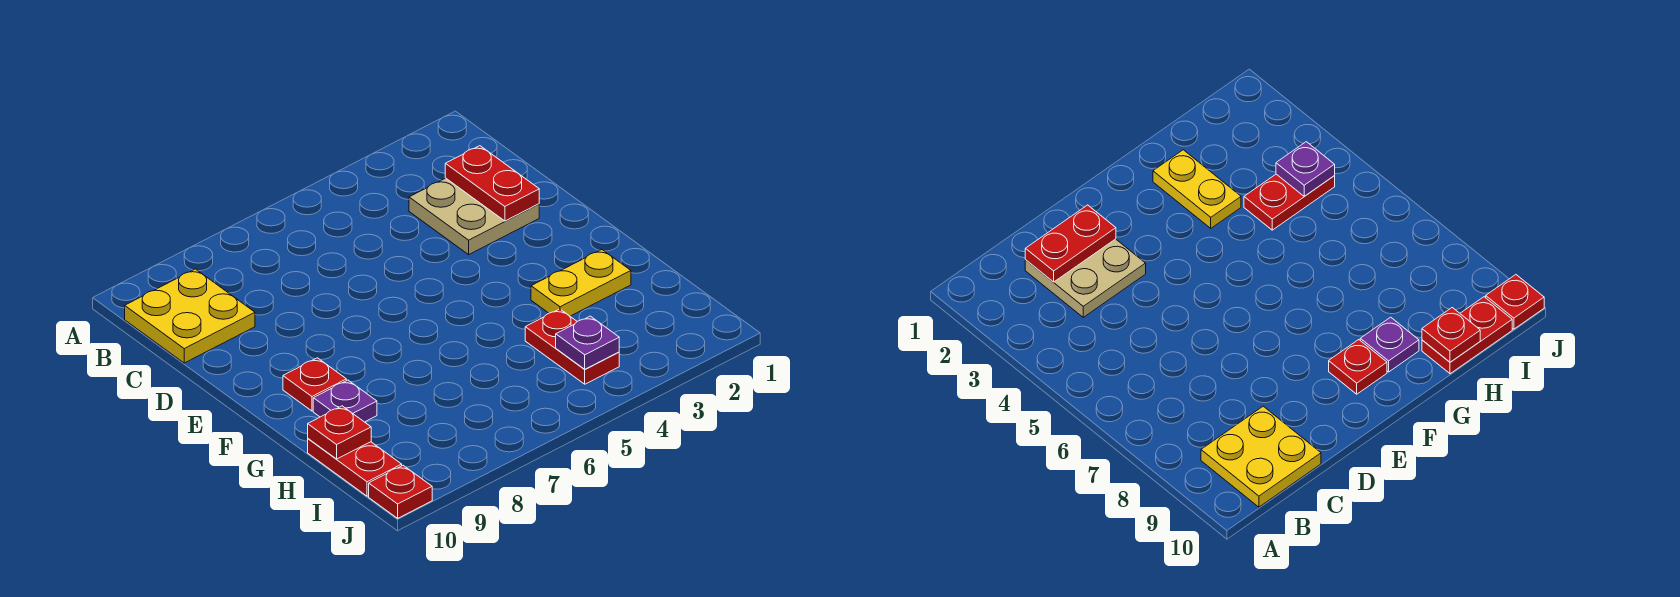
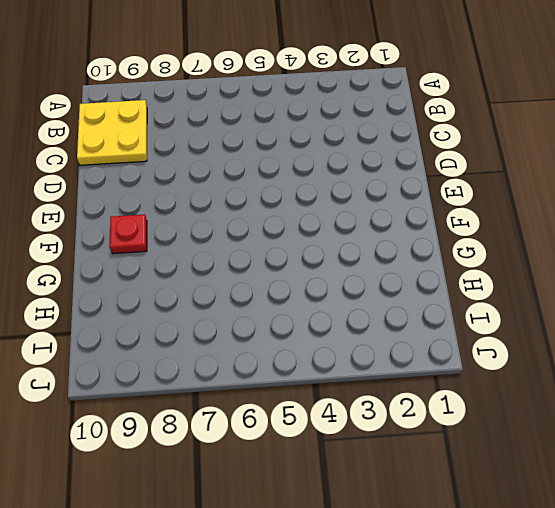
none -> tan plate C2:D3 level 1
none -> yellow plate G2:G3 level 1

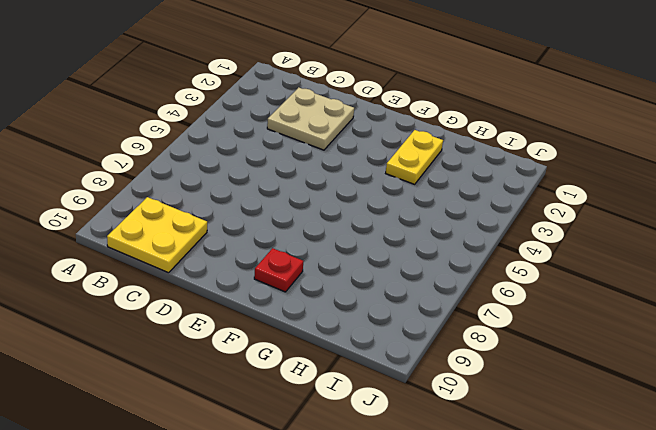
none -> purple plate G9 level 1
none -> red plate H4:I4 level 1

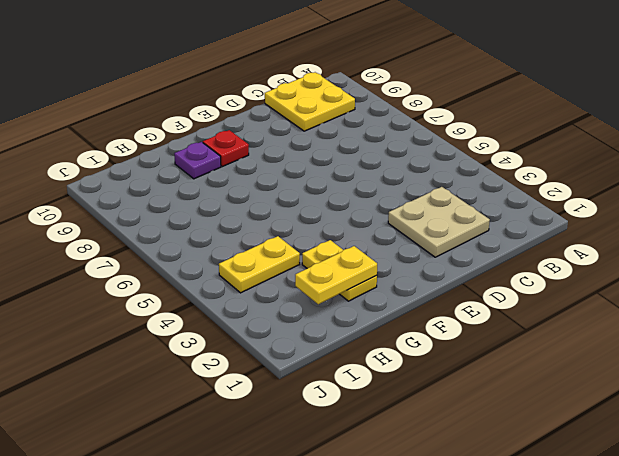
yellow plate G2:H2 level 2 -> none
yellow plate H4:I4 level 1 -> red plate H4:I4 level 1
none -> red plate H10:I10 level 1
none -> red plate J10 level 1

